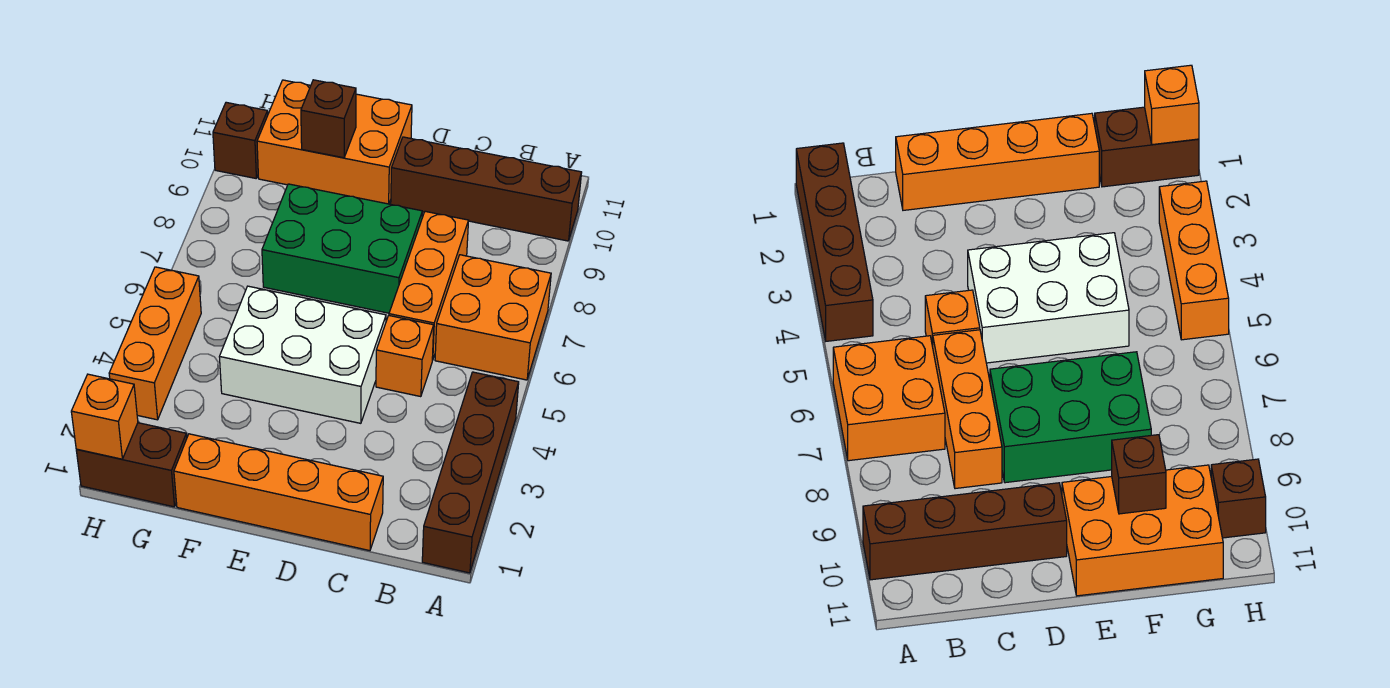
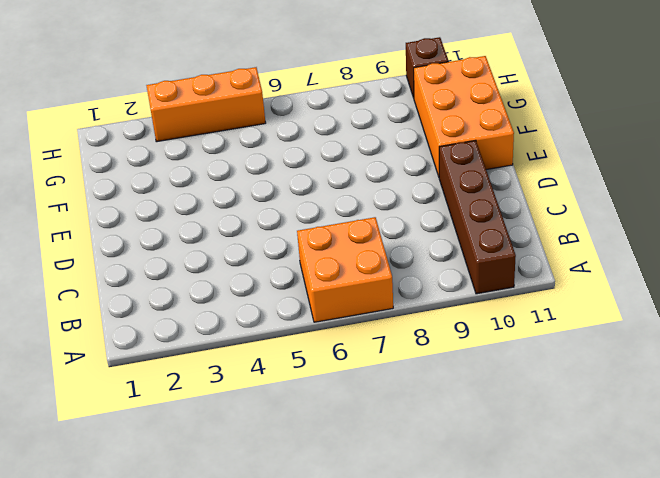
none -> brown brick A1:A4 level 1
none -> orange brick C1:F1 level 1
none -> orange brick C5 level 1

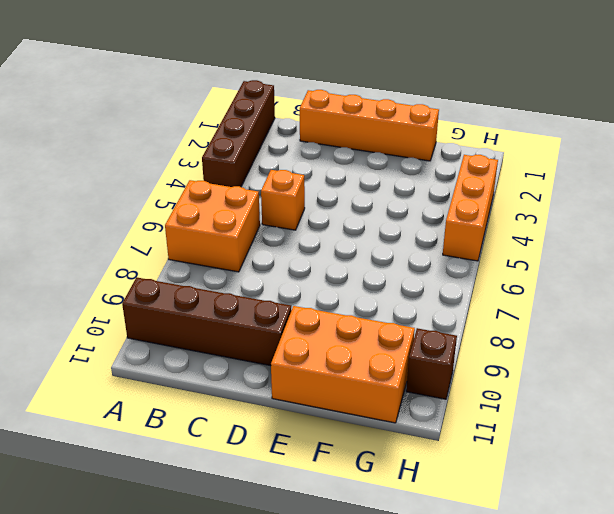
none -> orange brick C6:C8 level 1
none -> white brick D4:F5 level 1
none -> green brick D7:F8 level 1

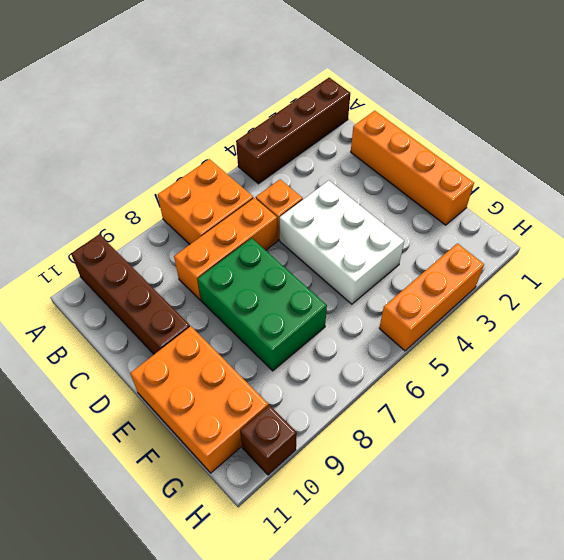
none -> brown brick G1:H1 level 1
none -> brown brick F10 level 2
none -> orange brick H1 level 2

